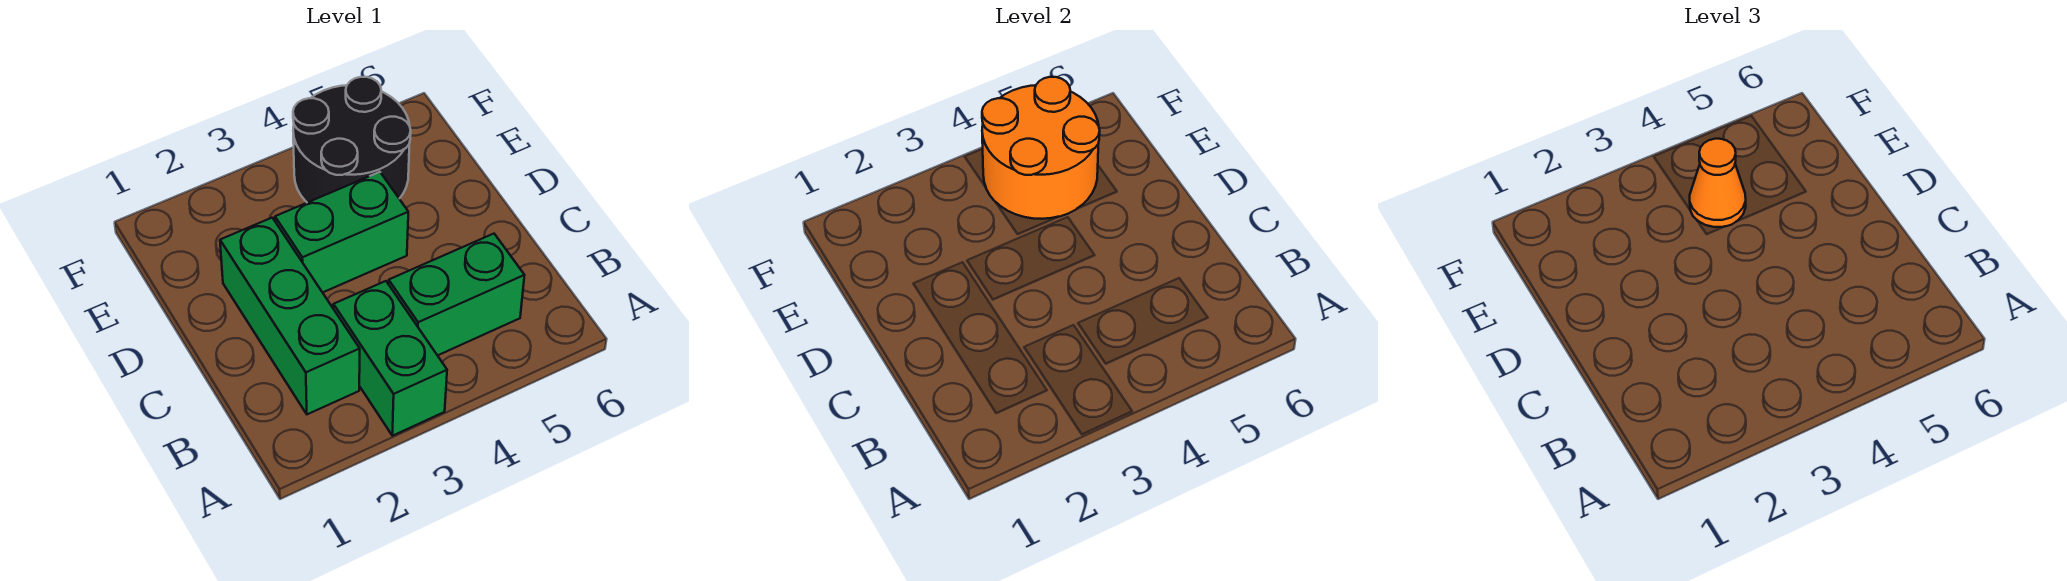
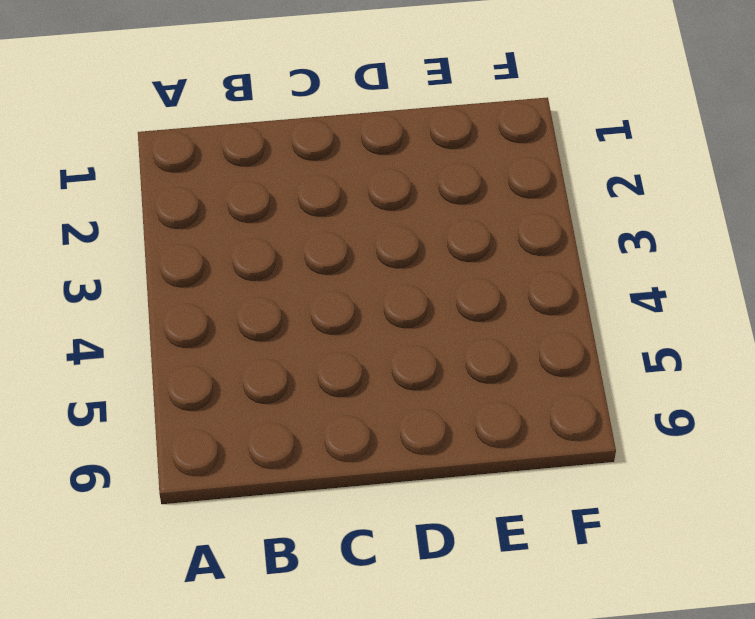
none -> green brick A3:B3 level 1
none -> green brick B2:D2 level 1

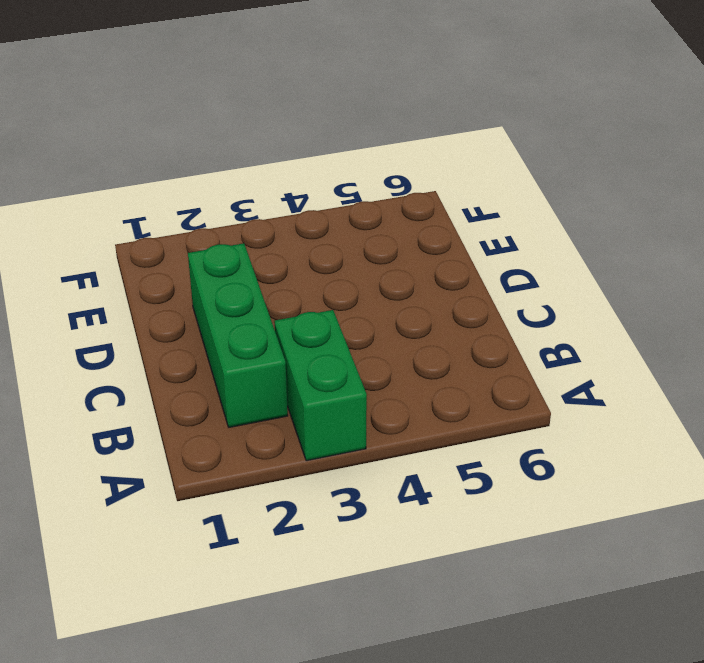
none -> green brick B4:B5 level 1
none -> green brick D3:D4 level 1

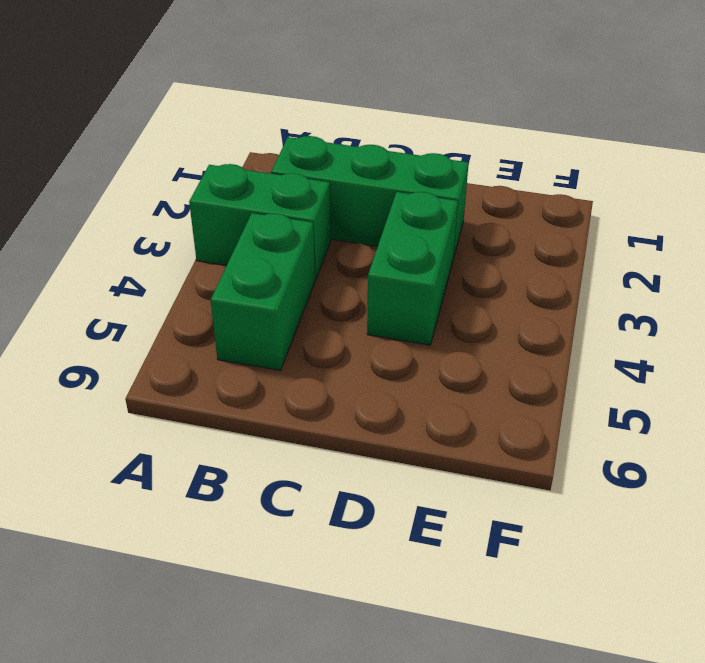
none -> black round brick E4:F5 level 1
none -> orange round brick E4:F5 level 2

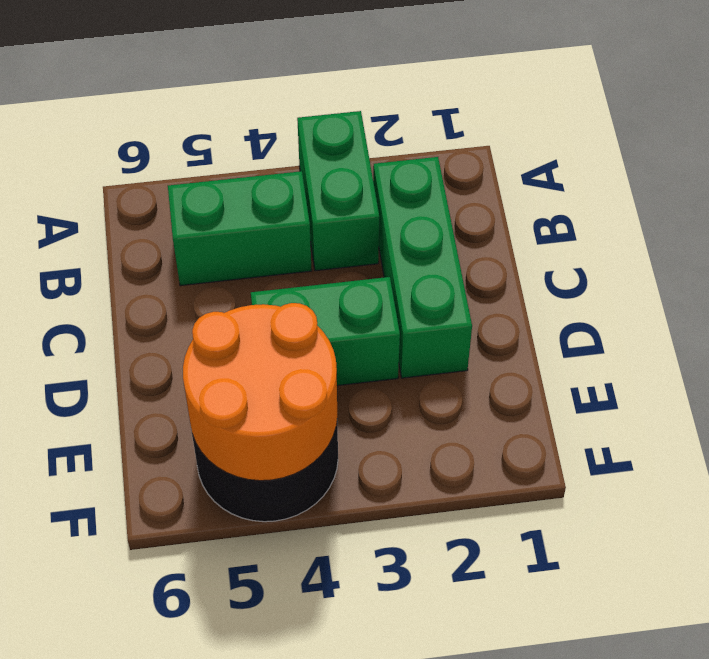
none -> orange cone E4 level 3

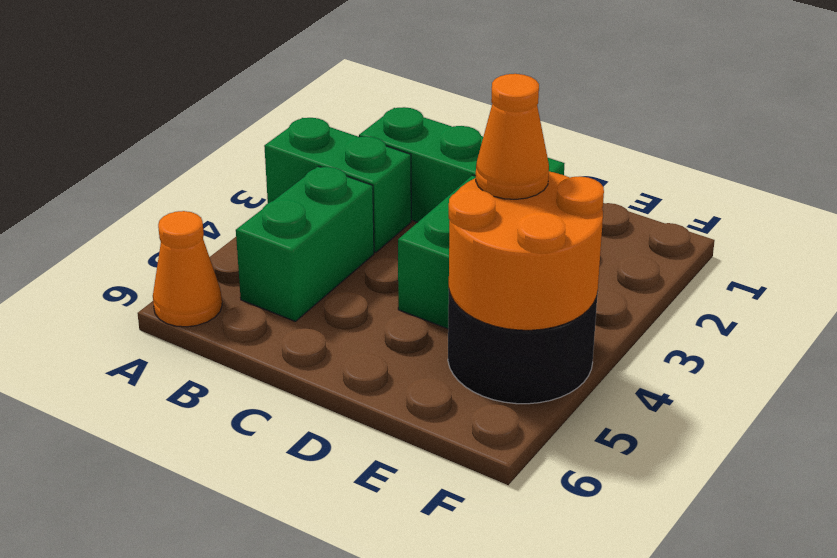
orange cone A6 level 1 -> none

